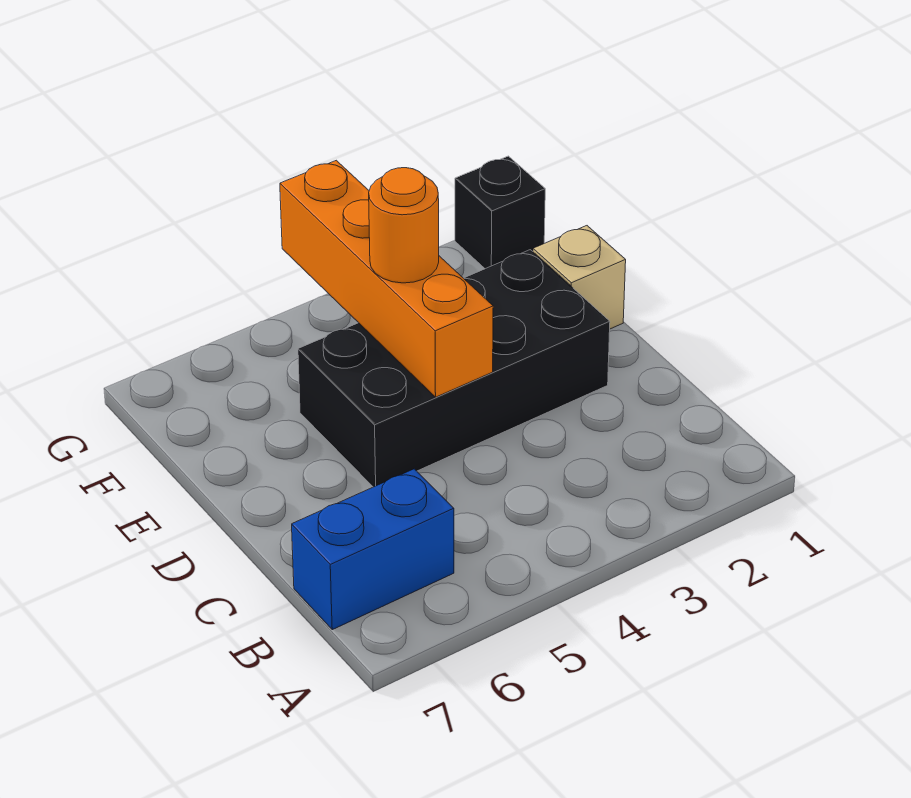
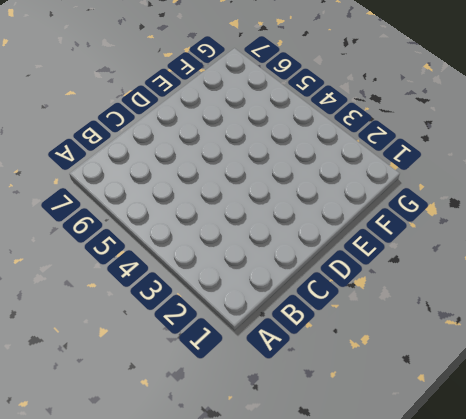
none -> blue brick B6:B7 level 1
none -> black brick D2:E5 level 1

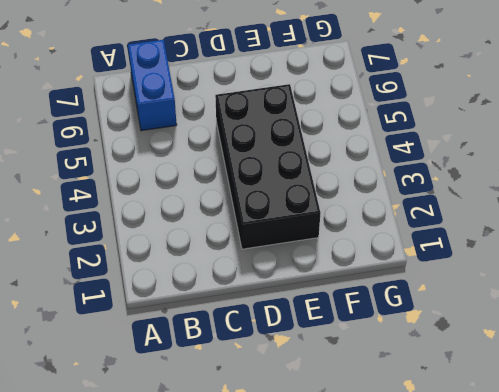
none -> tan brick E1 level 1
none -> black brick G1 level 1

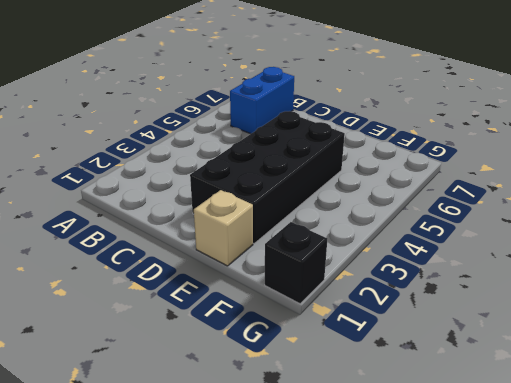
none -> orange brick D4:G4 level 2
none -> orange round brick E4 level 3

